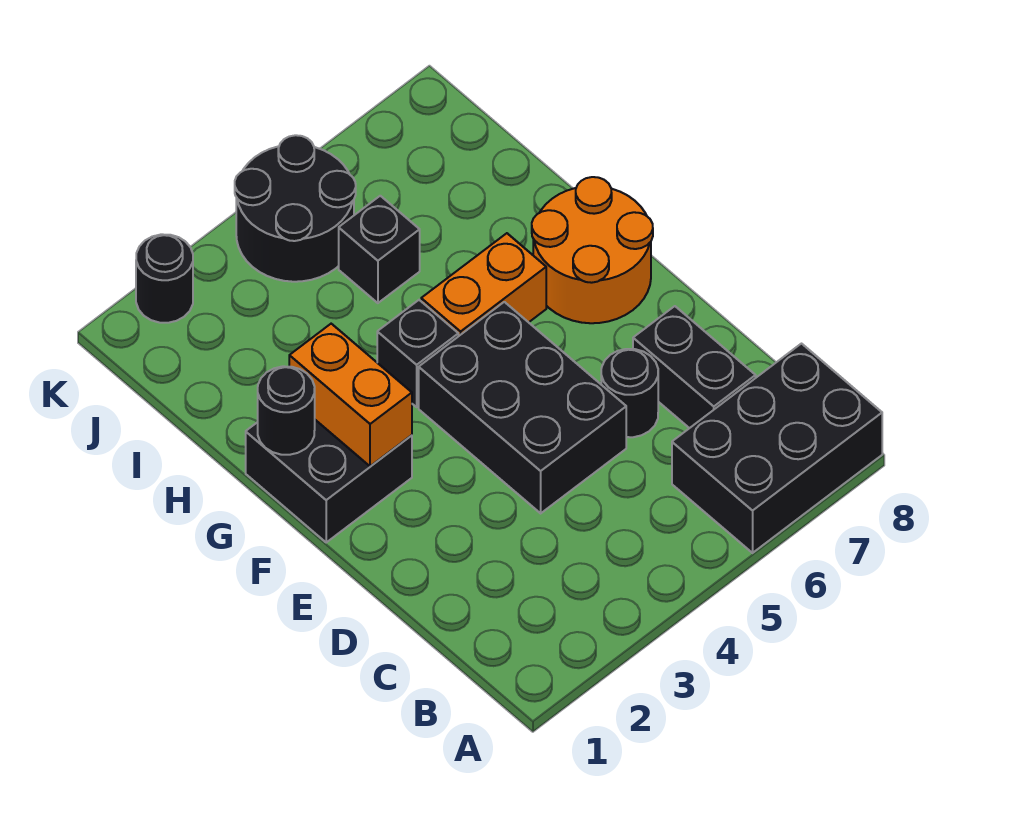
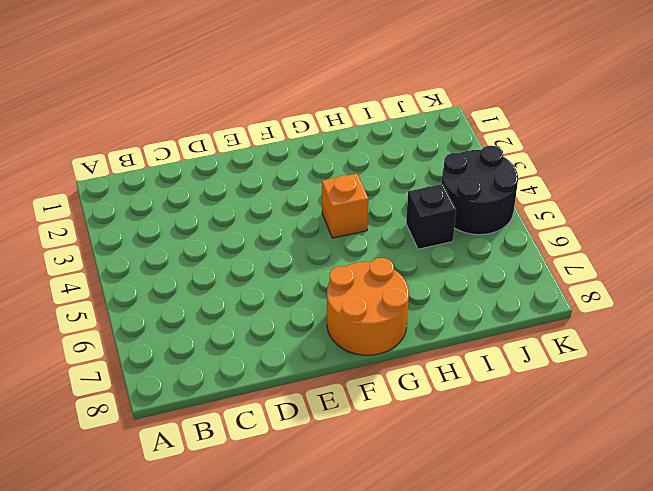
orange brick G4 level 1 -> black brick G4 level 1
none -> black brick A6:B8 level 1
none -> black brick C7:D7 level 1
none -> black brick D4:F5 level 1

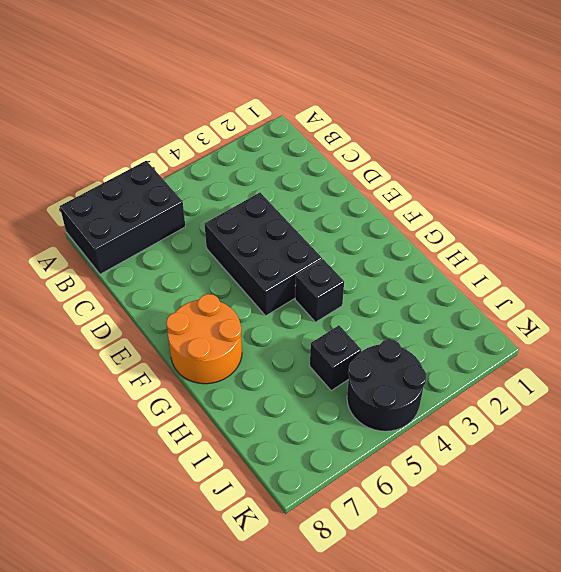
none -> black brick C7:D7 level 1
none -> black round brick D6 level 1
none -> black brick F1:G2 level 1

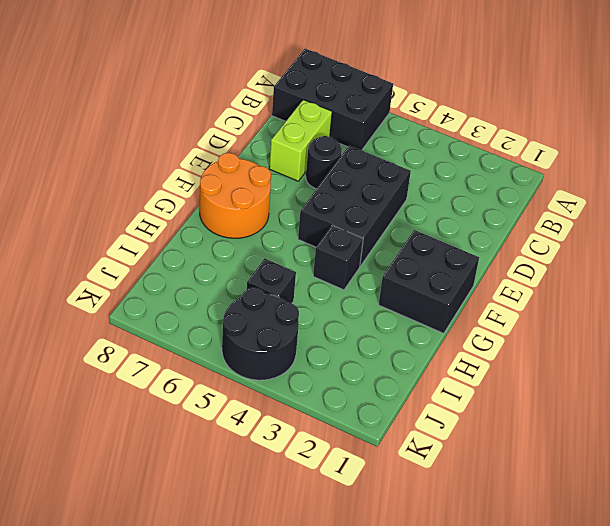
lime brick C7:D7 level 1 -> black brick C7:D7 level 1
none -> orange brick G5:G6 level 1
none -> black round brick K2 level 1
none -> orange brick F2:G2 level 2

